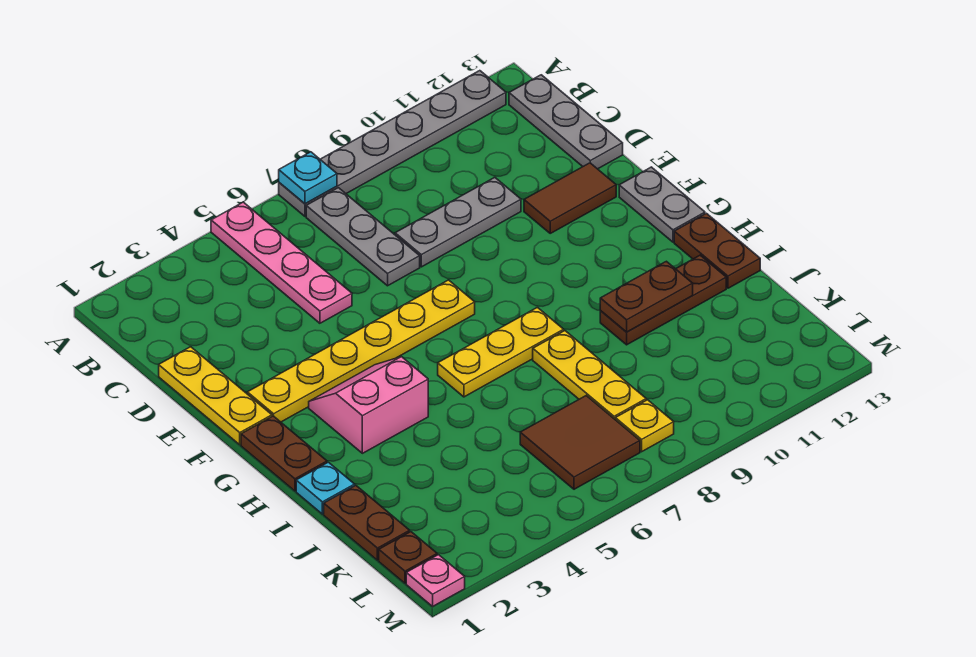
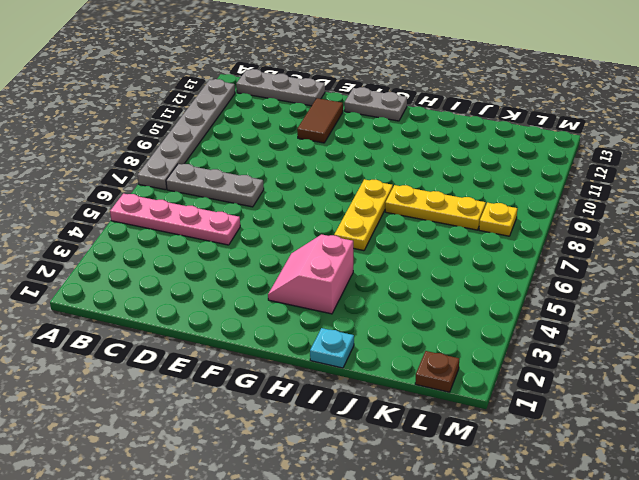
none -> yellow plate D1:F1 level 1
none -> grey plate D8:D10 level 1
none -> yellow plate F2:F7 level 1

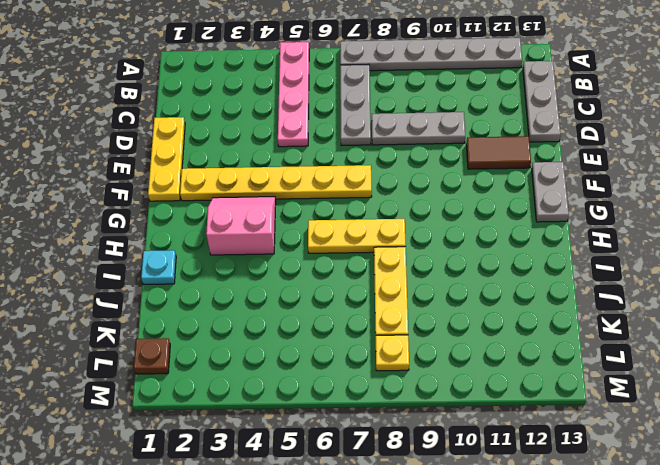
none -> brown plate G1:H1 level 1
none -> brown plate H13:I13 level 1
none -> brown plate I10:I12 level 1

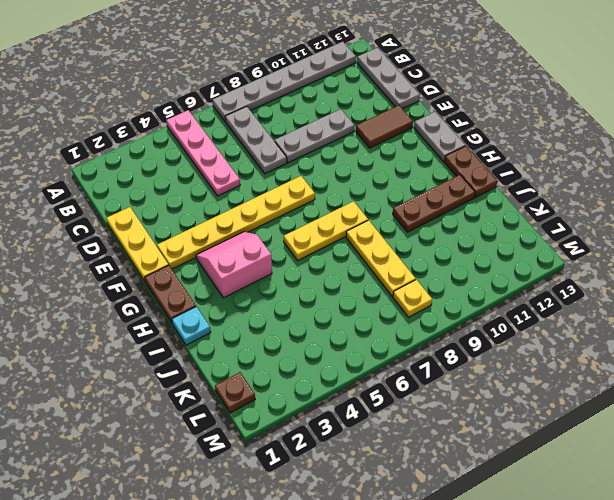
none -> brown plate J1:K1 level 1
none -> brown tile K6:L7 level 1
none -> pink plate M1 level 1

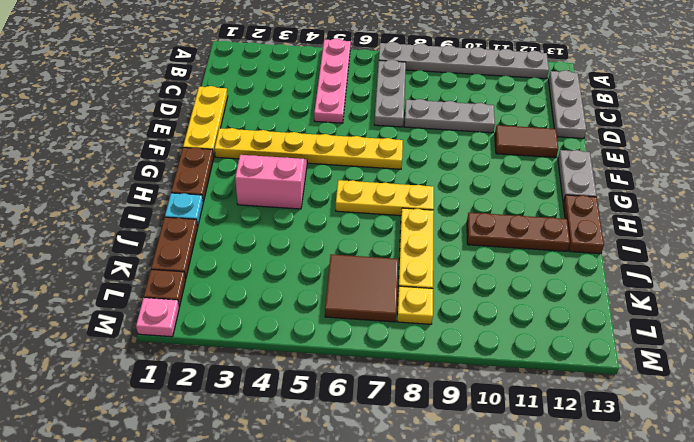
none -> cyan plate A7 level 2
none -> brown plate I10:I11 level 2

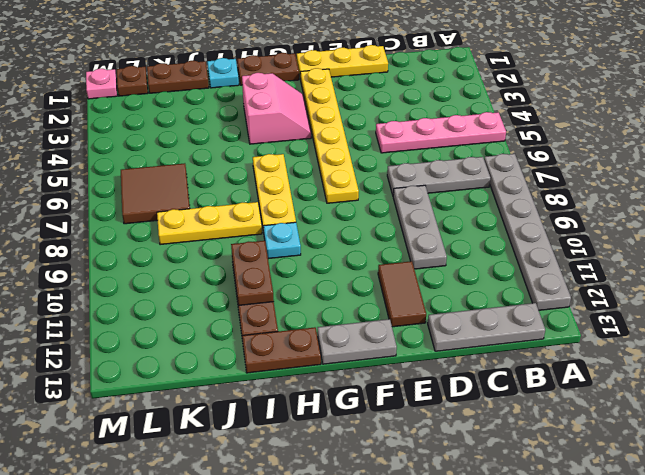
cyan plate H9 level 1 -> cyan plate A7 level 2
none -> yellow plate L8 level 1

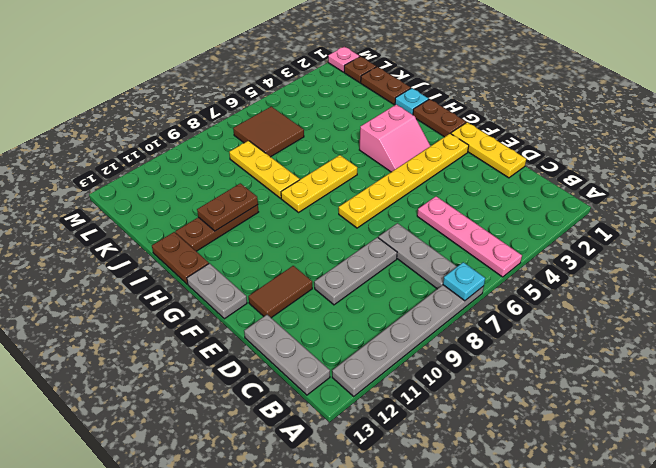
none -> yellow plate L8 level 1

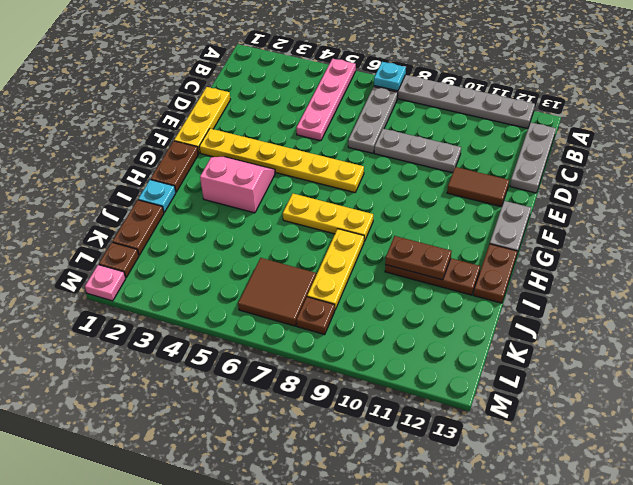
brown plate L8 level 1 -> yellow plate L8 level 1

